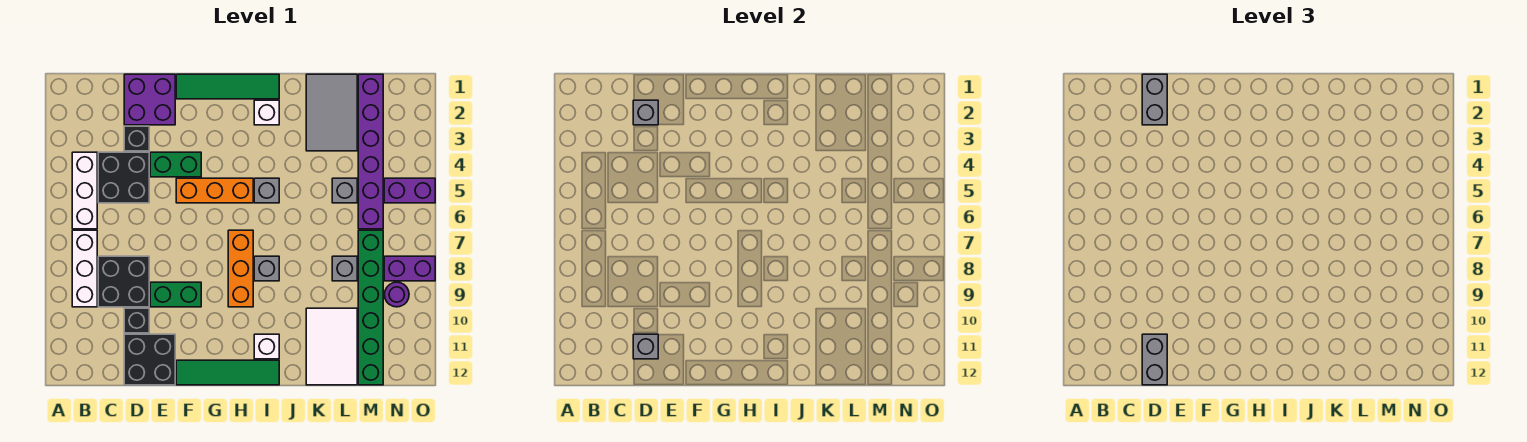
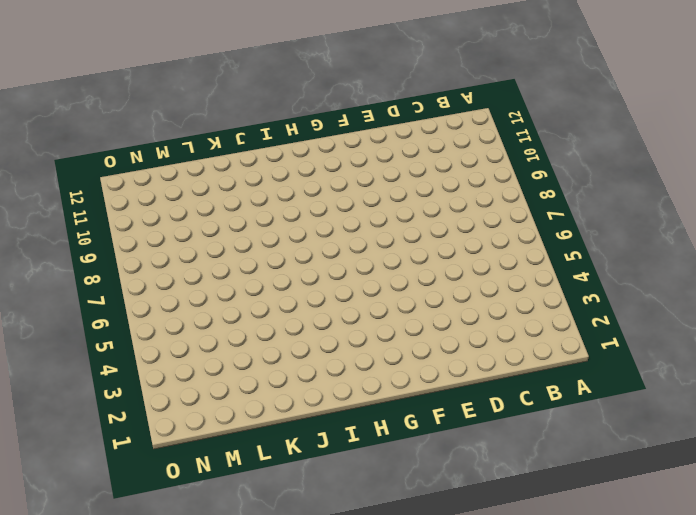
none -> white brick B4:B6 level 1
none -> white brick B7:B9 level 1
none -> black brick C4:D5 level 1
none -> black brick C8:D9 level 1

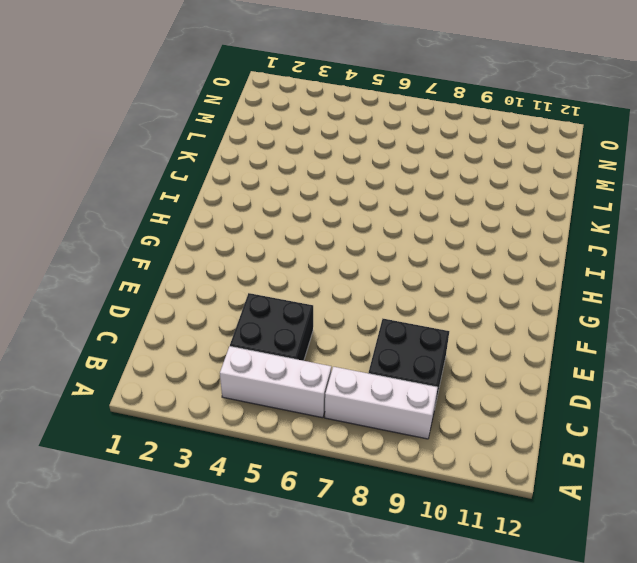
none -> purple brick D1:E2 level 1
none -> black brick D3 level 1
none -> black brick D10 level 1
none -> black brick D11:E12 level 1

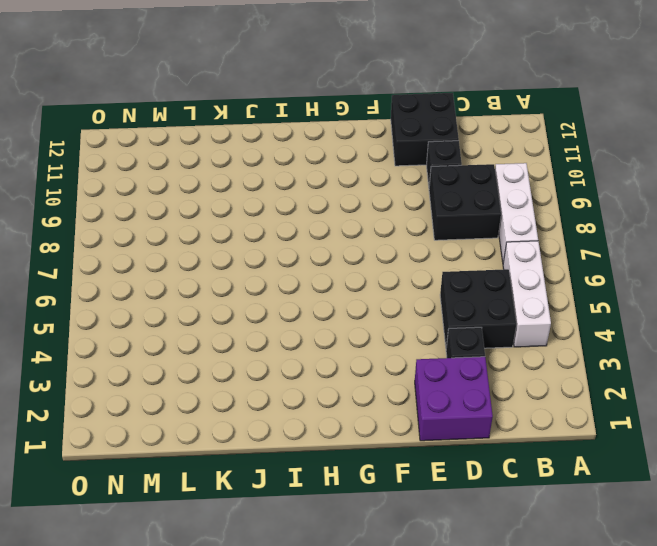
none -> green brick E4:F4 level 1
none -> green brick E9:F9 level 1
none -> green tile F1:I1 level 1
none -> orange brick F5:H5 level 1

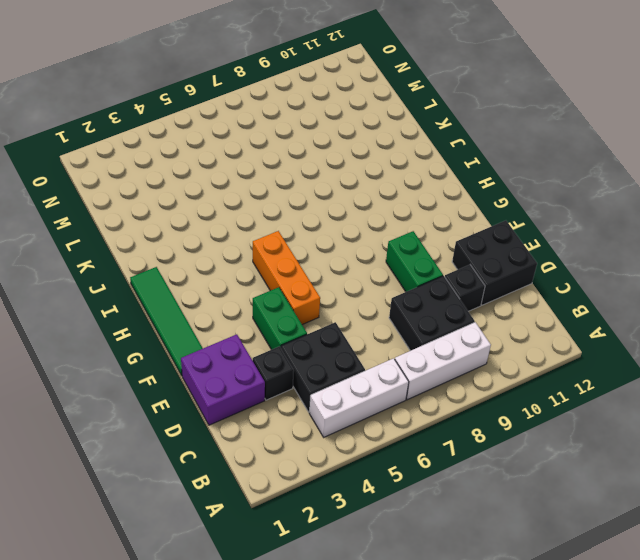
none -> green tile F12:I12 level 1
none -> orange brick H7:H9 level 1
none -> white brick I2 level 1
none -> grey brick I5 level 1

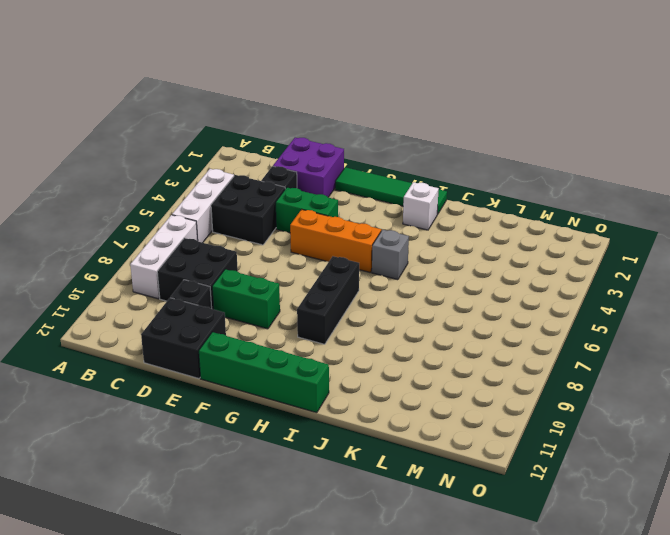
green brick F12:I12 level 1 -> green tile F12:I12 level 1
black brick H7:H9 level 1 -> orange brick H7:H9 level 1
none -> grey brick I8 level 1
none -> white brick I11 level 1
none -> grey tile K1:L3 level 1
none -> white tile K10:L12 level 1

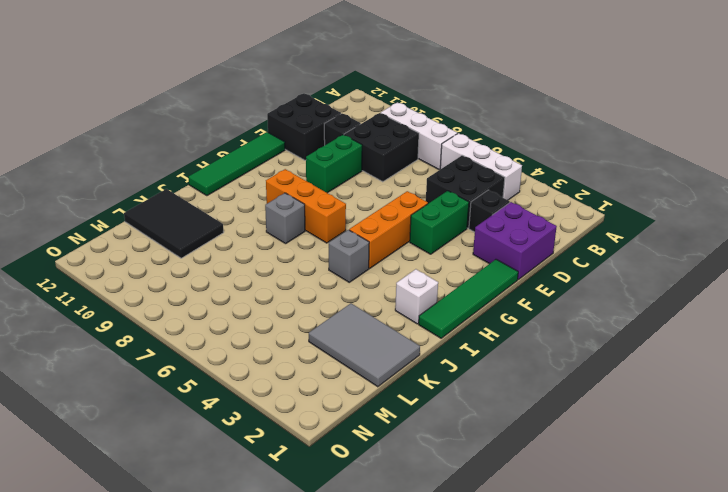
black tile K10:L12 level 1 -> white tile K10:L12 level 1
none -> white brick I11 level 1
none -> grey brick L5 level 1
none -> grey brick L8 level 1
none -> purple brick M1:M6 level 1

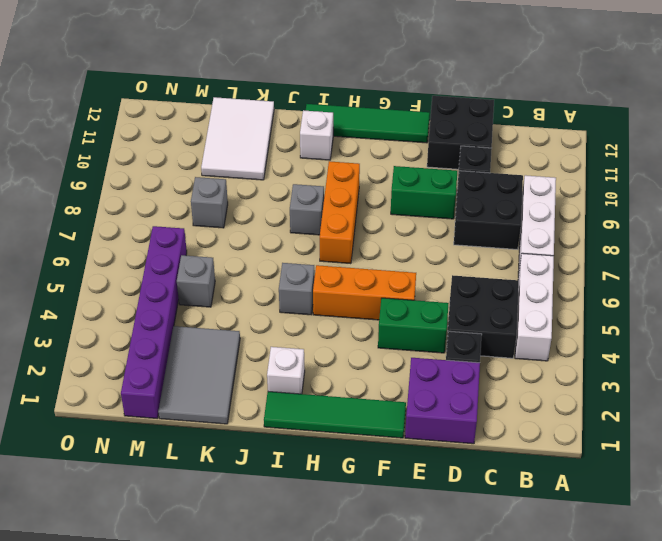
none -> green brick M7:M12 level 1
none -> purple brick N5:O5 level 1
none -> purple brick N8:O8 level 1
none -> purple round brick N9 level 1

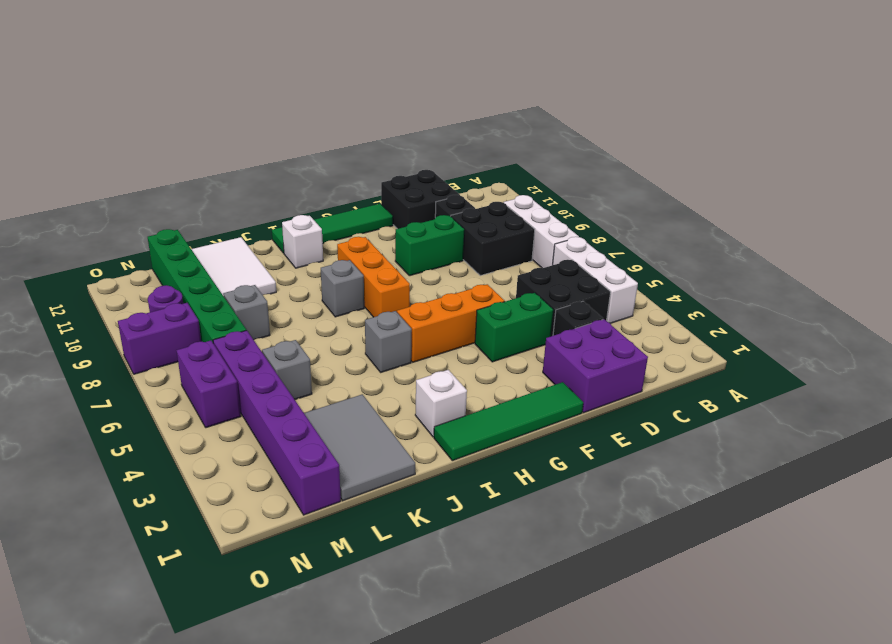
purple brick N5:N6 level 1 -> purple brick N5:O5 level 1
none -> grey brick D2 level 2
none -> grey brick D11 level 2
none -> grey brick D1:D2 level 3
none -> grey brick D11:D12 level 3

